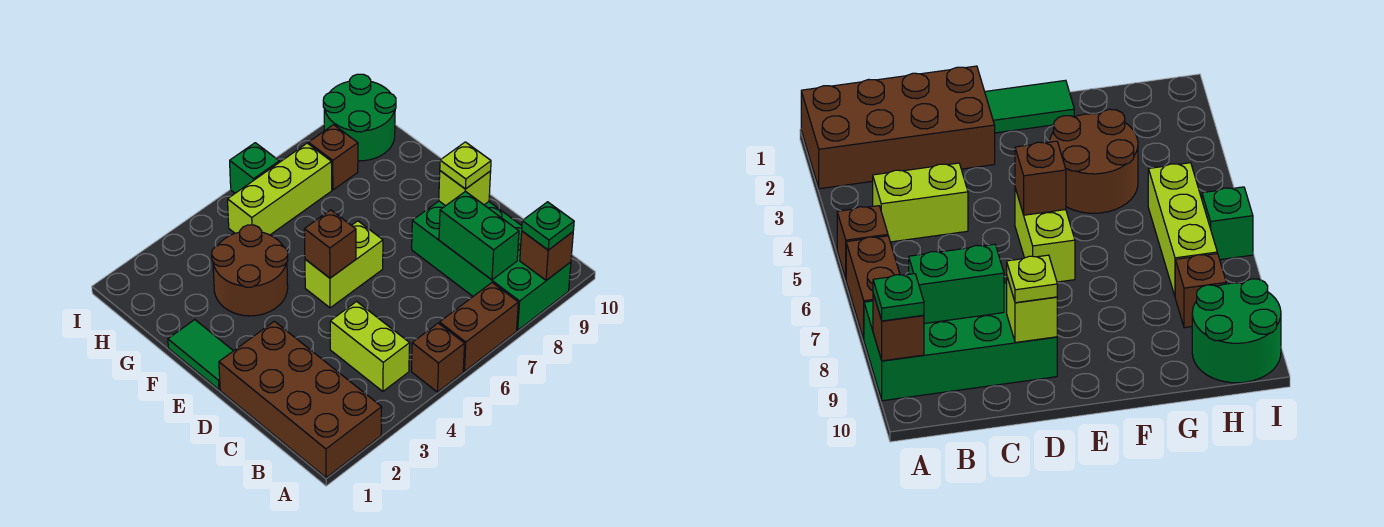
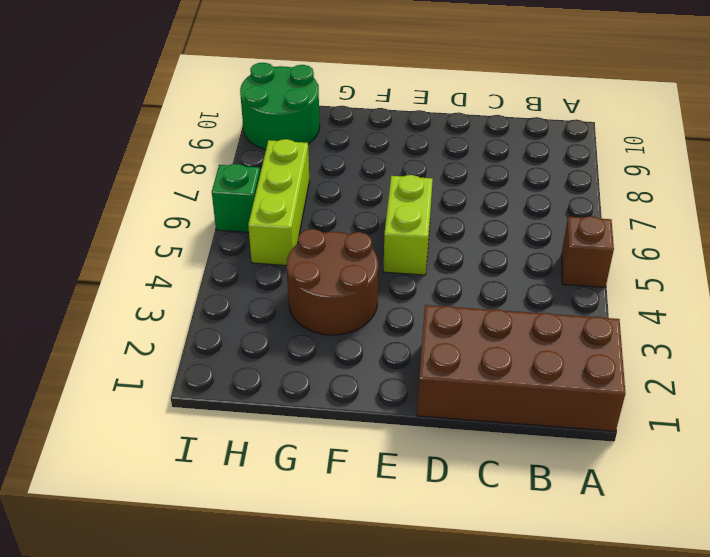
none -> brown brick A6:A7 level 1
none -> green brick A8:D9 level 1
none -> lime brick B4:C4 level 1

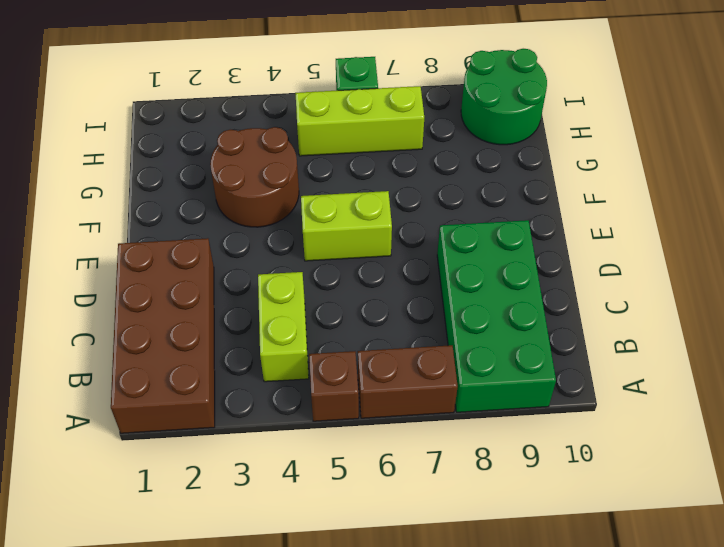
none -> green tile E1:F1 level 1
none -> brown brick H8 level 1
none -> brown brick A9 level 2

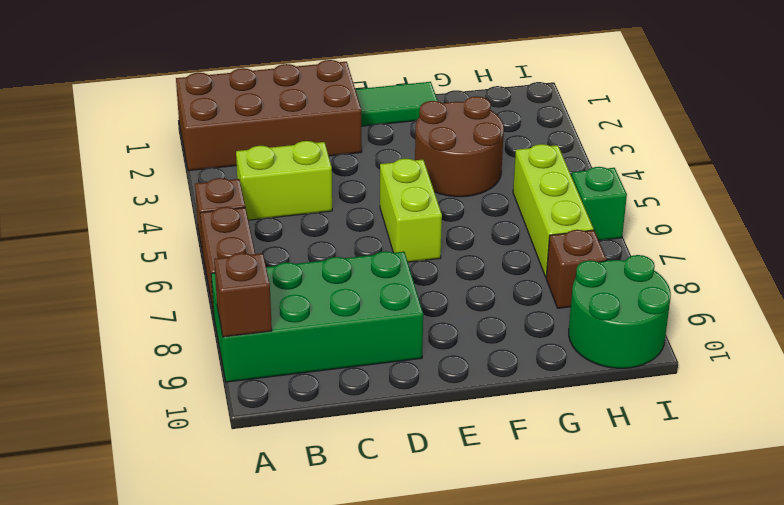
none -> green brick B8:C8 level 2
none -> lime brick D9 level 2
none -> brown brick E5 level 2

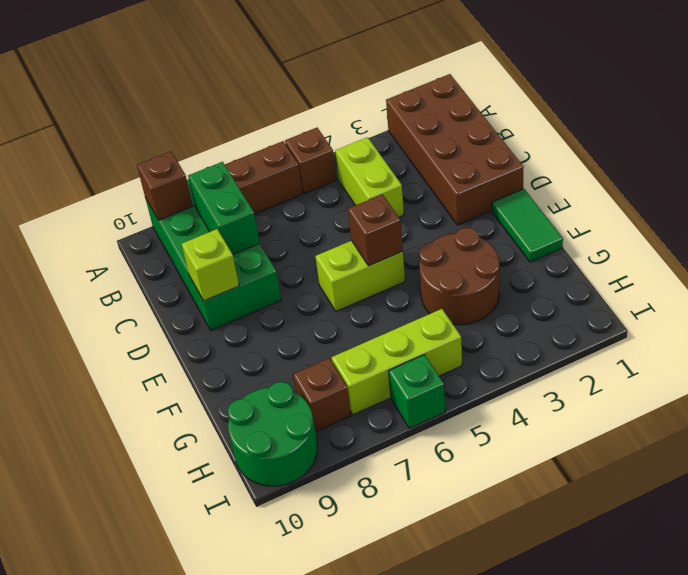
none -> green plate A9 level 3
none -> lime plate D9 level 3

